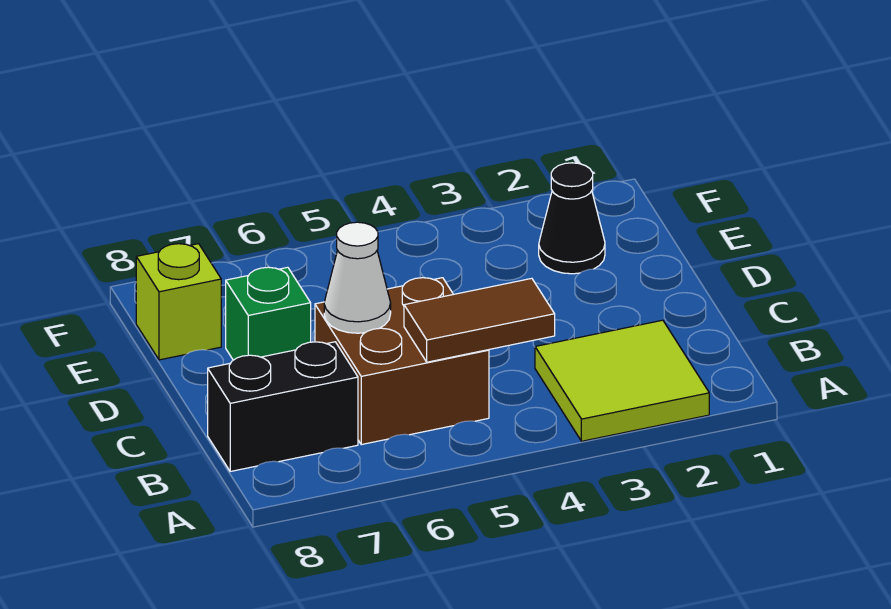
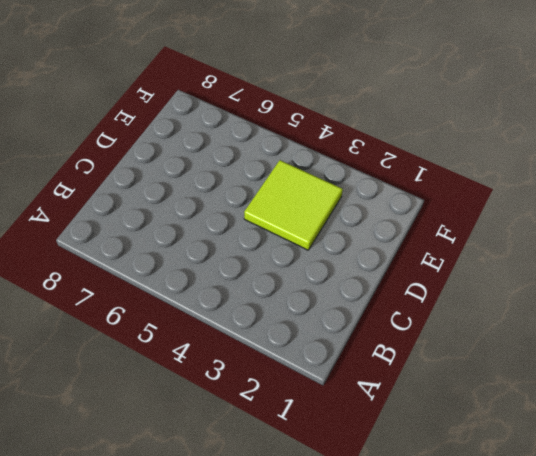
lime tile D3:E4 level 1 -> lime tile A2:B3 level 1
none -> brown brick B5:C6 level 1
none -> black brick B7:B8 level 1

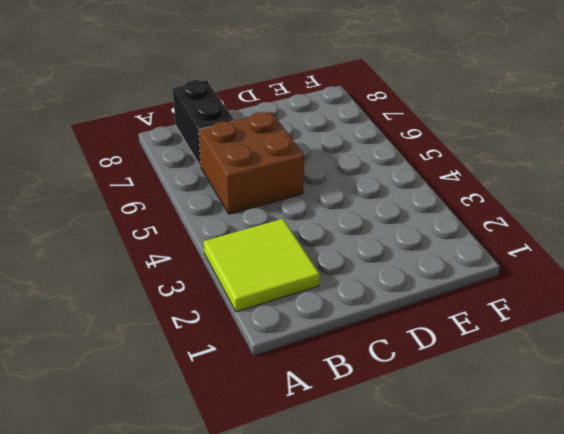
none -> green brick D7 level 1
none -> black cone E2 level 1

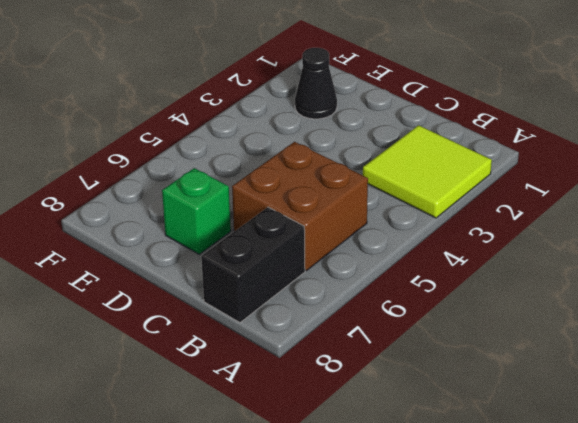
none -> lime brick E8 level 1
none -> brown tile B4:B5 level 2

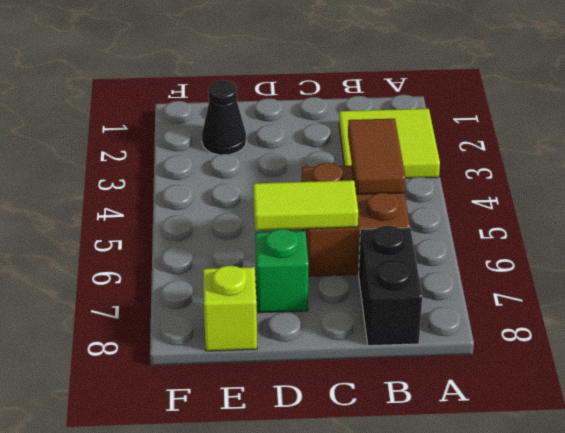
lime tile C6:D6 level 2 -> white cone C6 level 2

